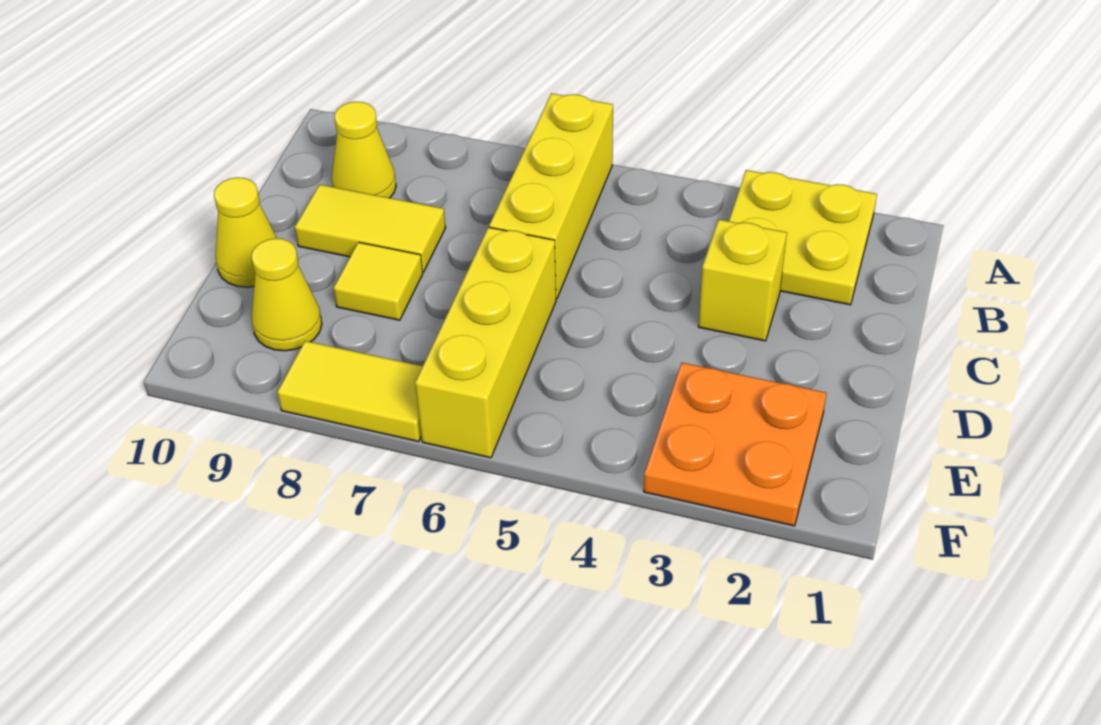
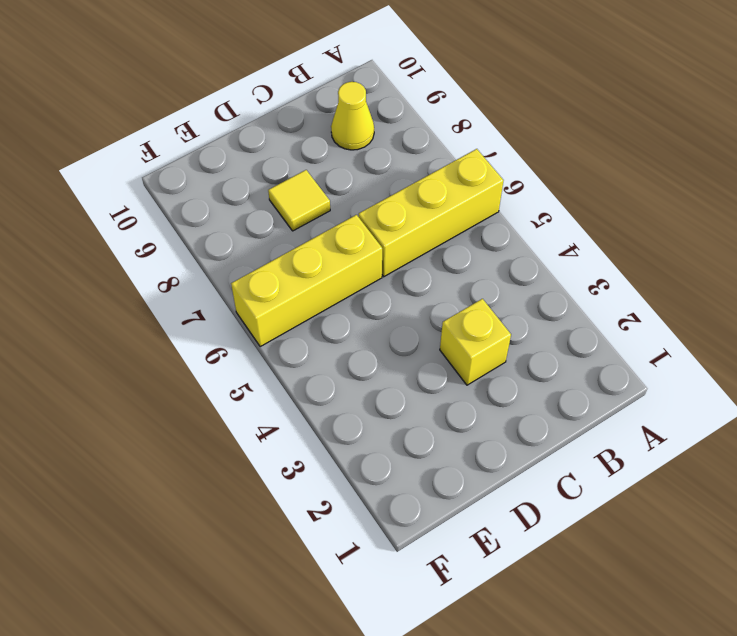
none -> yellow plate A2:B3 level 1
none -> yellow tile C8:C9 level 1

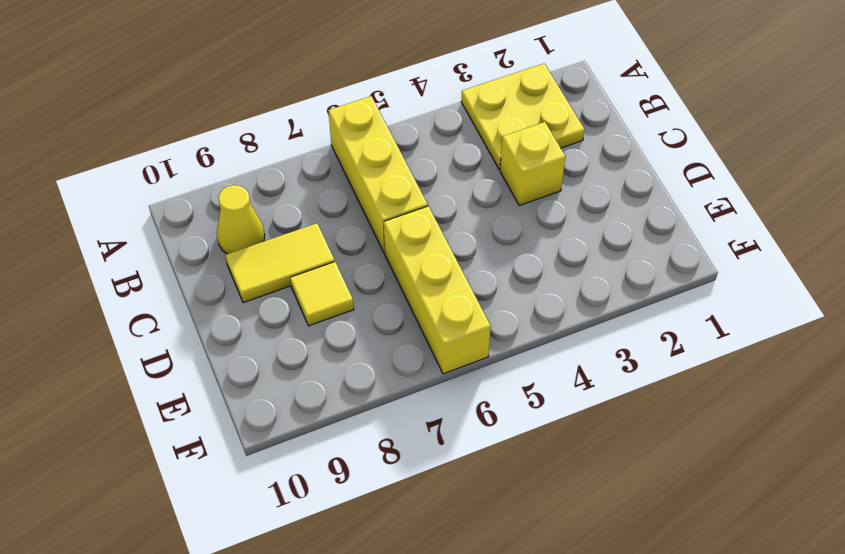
none -> yellow cone D10 level 1
none -> orange plate E2:F3 level 1

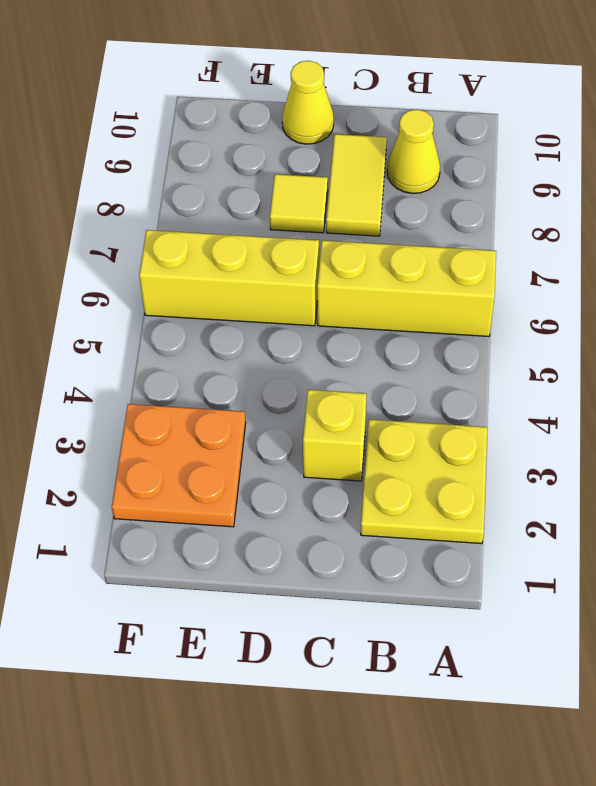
none -> yellow cone E9 level 1
none -> yellow tile F7:F8 level 1

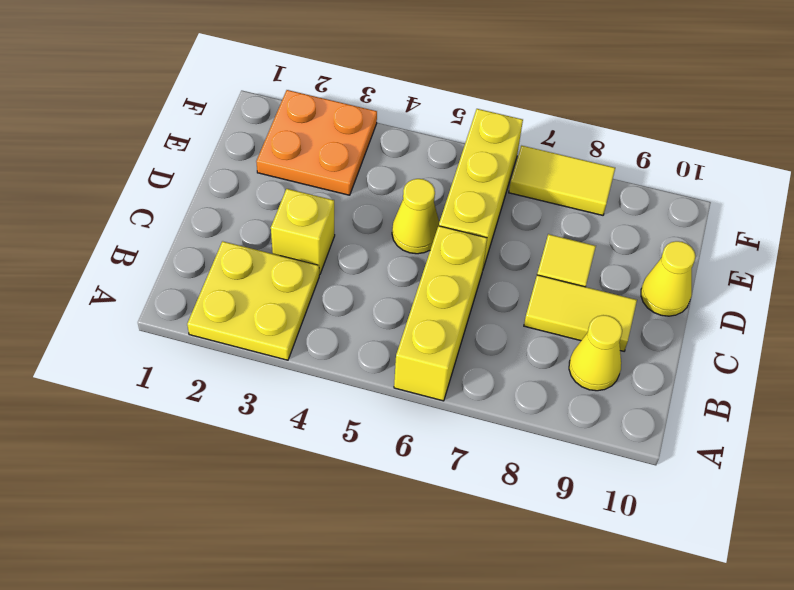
yellow cone D5 level 1 -> yellow cone E9 level 1

